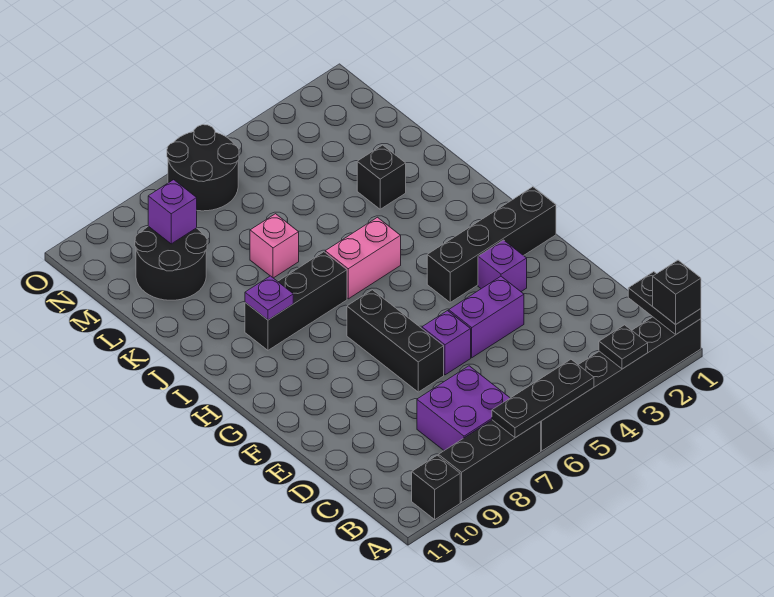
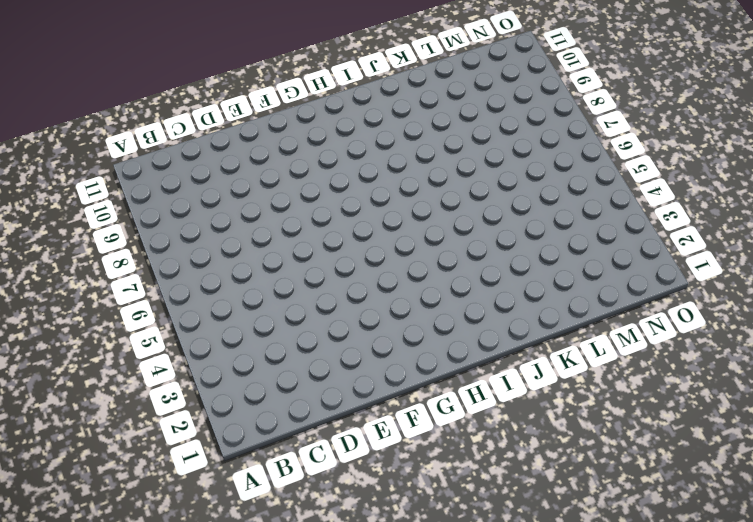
none -> black brick A1:A6 level 1
none -> black brick A7:A9 level 1
none -> black brick A10 level 1

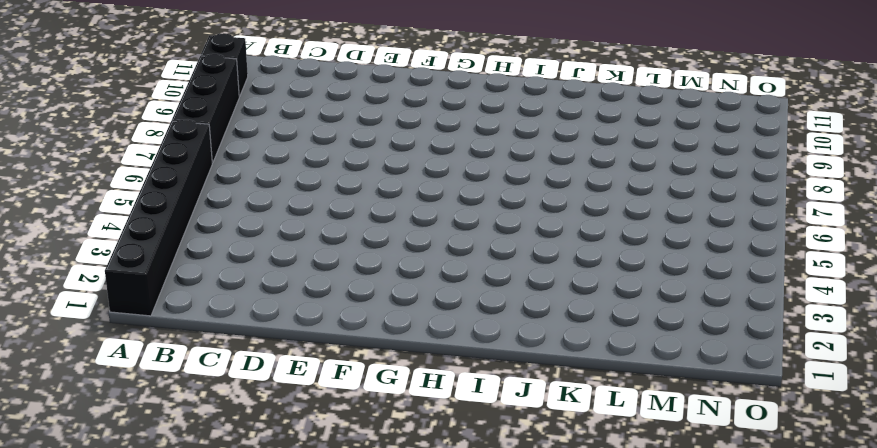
none -> purple brick B7:C8 level 1
none -> purple brick E4:E5 level 1
none -> purple brick E6 level 1

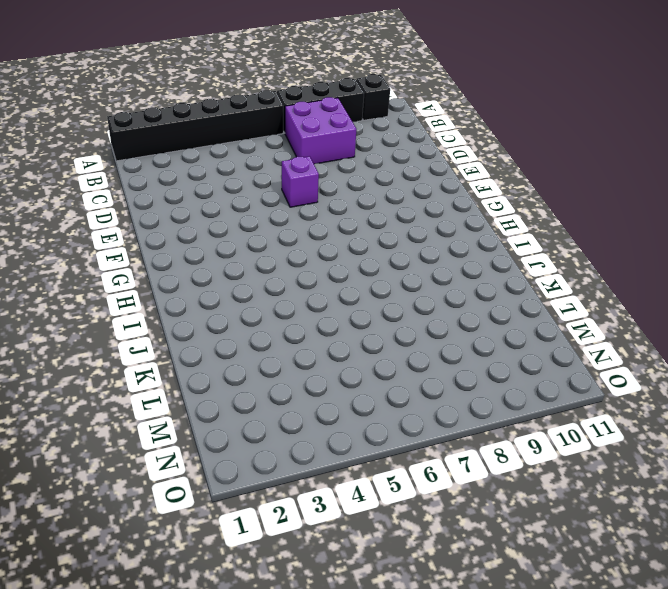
none -> purple brick E4:E5 level 1
none -> black brick E7:G7 level 1
none -> purple brick F3 level 1

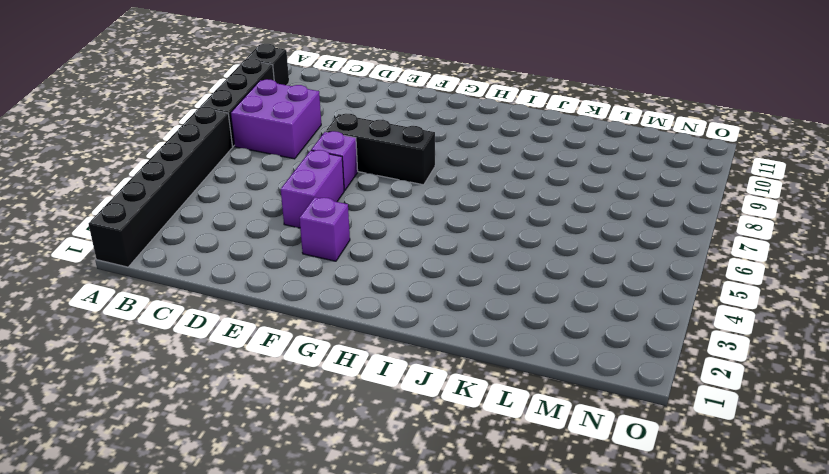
none -> black brick G1:G4 level 1
none -> pink brick I5:I6 level 1
none -> black brick I7:I9 level 1

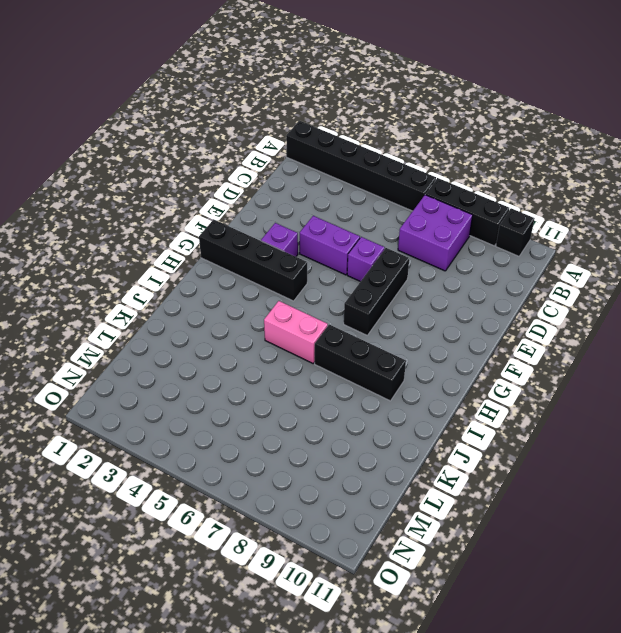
none -> black brick K3 level 1
none -> pink brick K7 level 1
none -> black round brick L9:M10 level 1

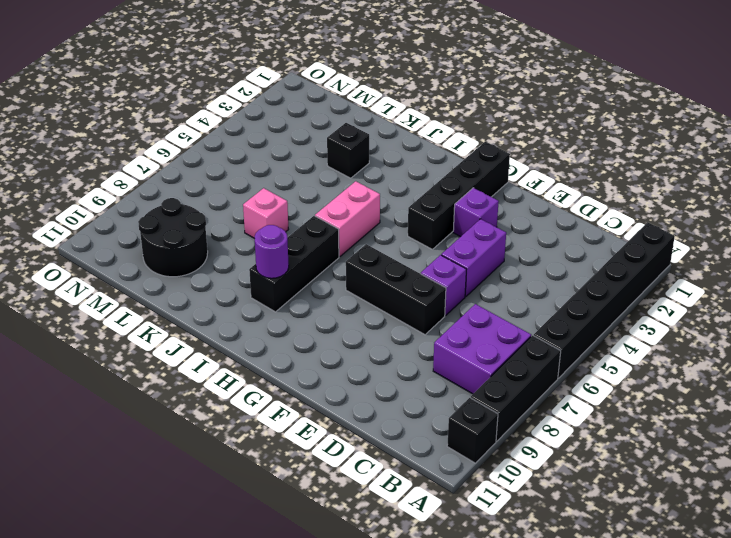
purple round brick I9 level 2 -> purple plate I9 level 2
none -> black round brick N6:O7 level 1
none -> black plate A1:B1 level 2
none -> black plate A3 level 2

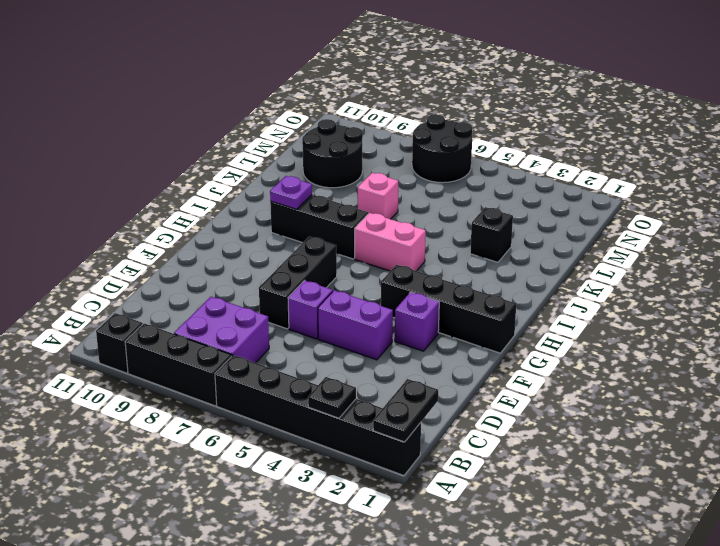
none -> black plate A5:A7 level 2
none -> purple brick M9 level 2
none -> black brick A1 level 3

